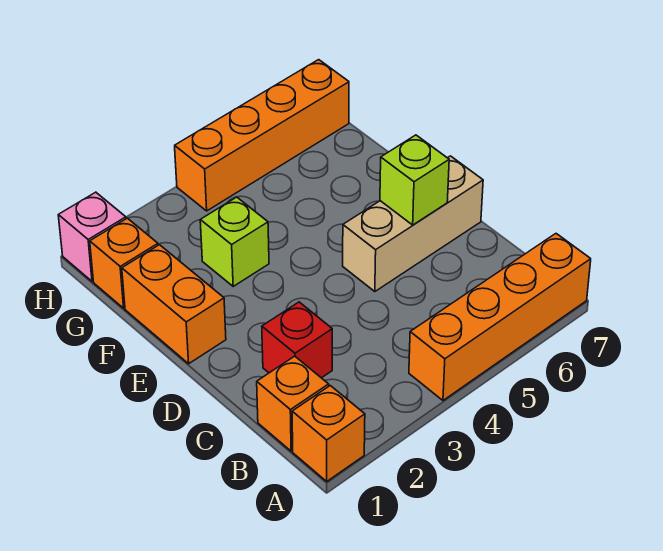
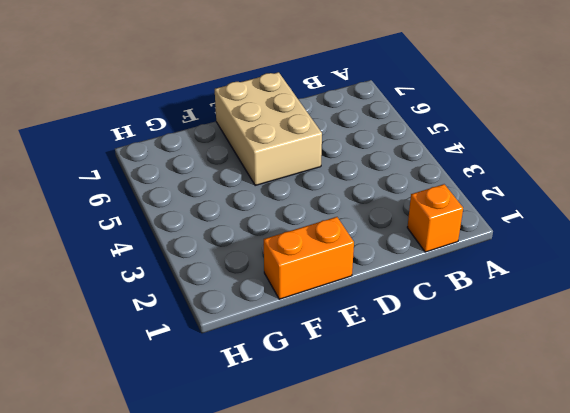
tan brick D5:E7 level 1 -> tan brick D5:D7 level 1
none -> orange brick A1 level 1
none -> orange brick A4:A7 level 1

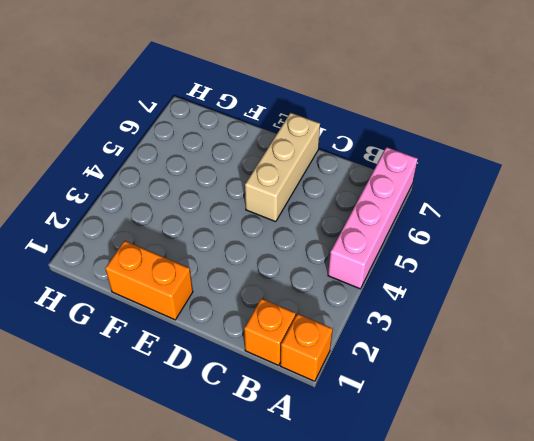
pink brick A4:A7 level 1 -> orange brick A4:A7 level 1
none -> red brick C2 level 1
none -> lime brick F3 level 1

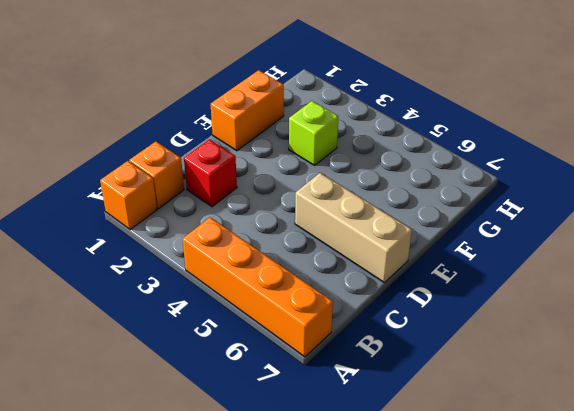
none -> orange brick G1 level 1
none -> pink brick H1 level 1

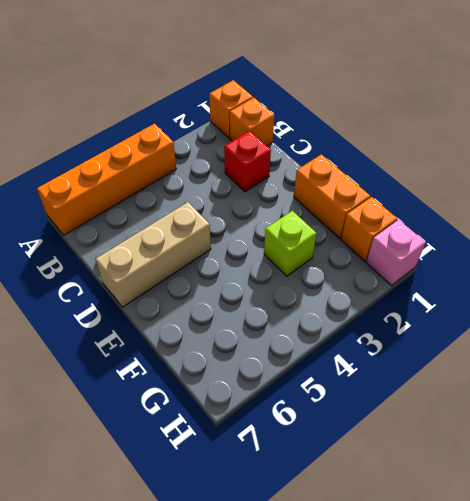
none -> orange brick H4:H7 level 1
none -> lime brick D6 level 2

